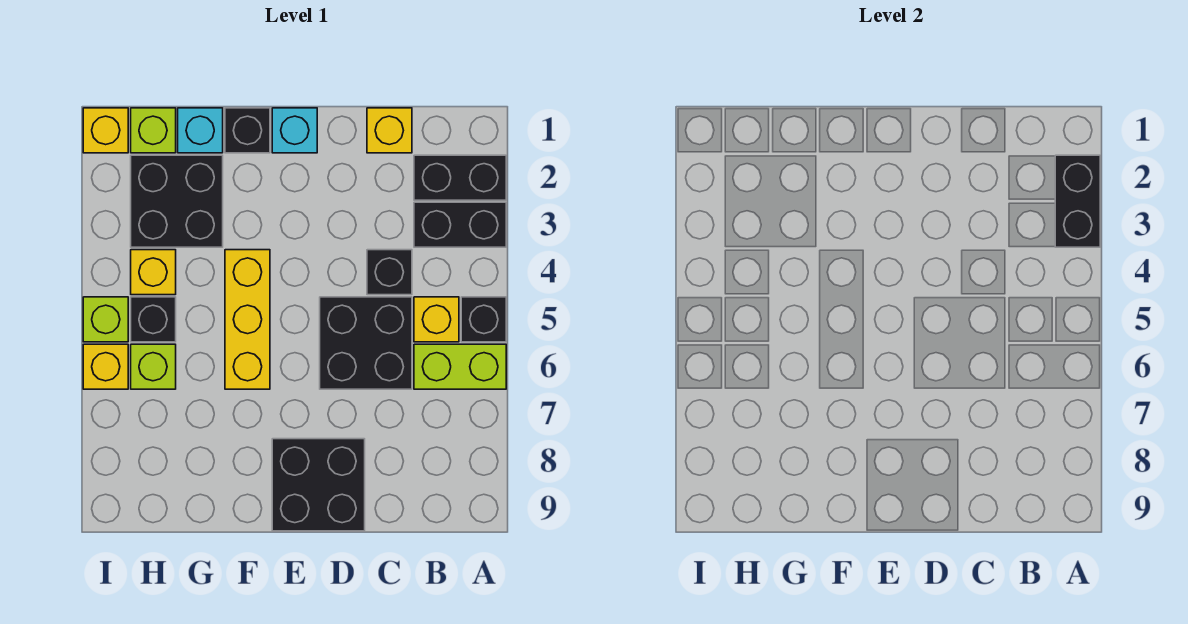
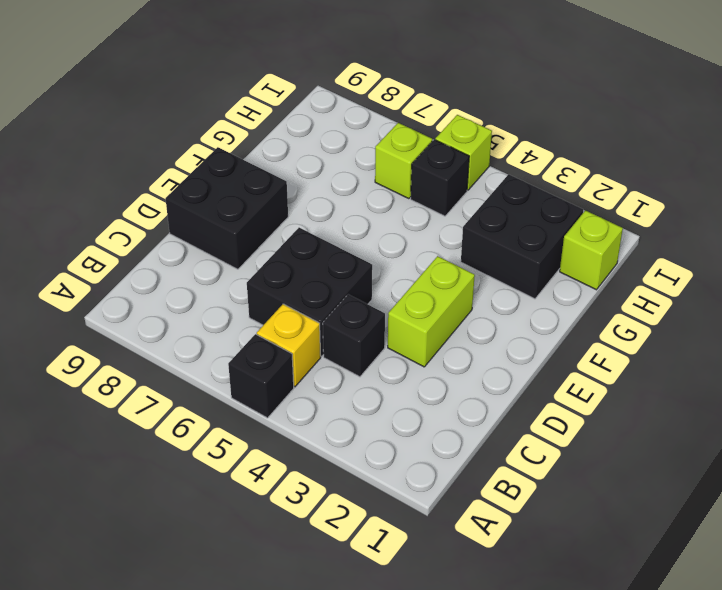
lime brick D3:E3 level 1 -> lime brick A6:B6 level 1
none -> black brick A2:B2 level 1
none -> black brick A3:B3 level 1
none -> yellow brick C1 level 1

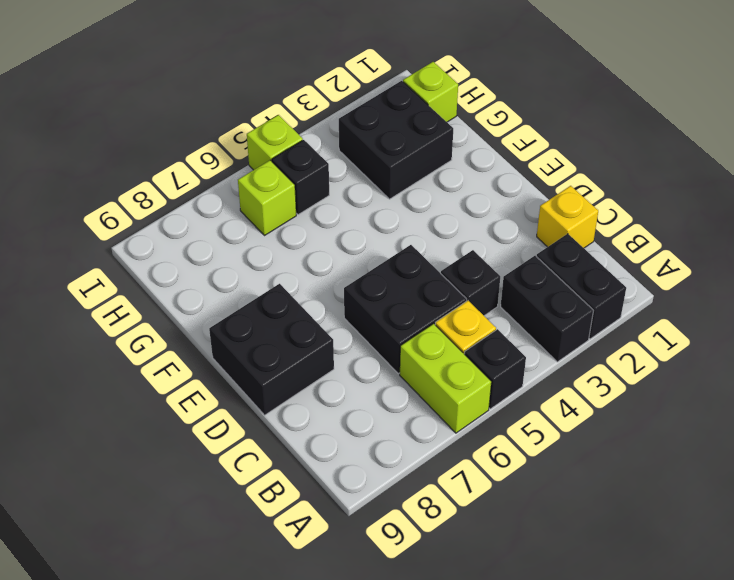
none -> cyan brick E1 level 1
none -> black brick F1 level 1
none -> yellow brick F4:F6 level 1

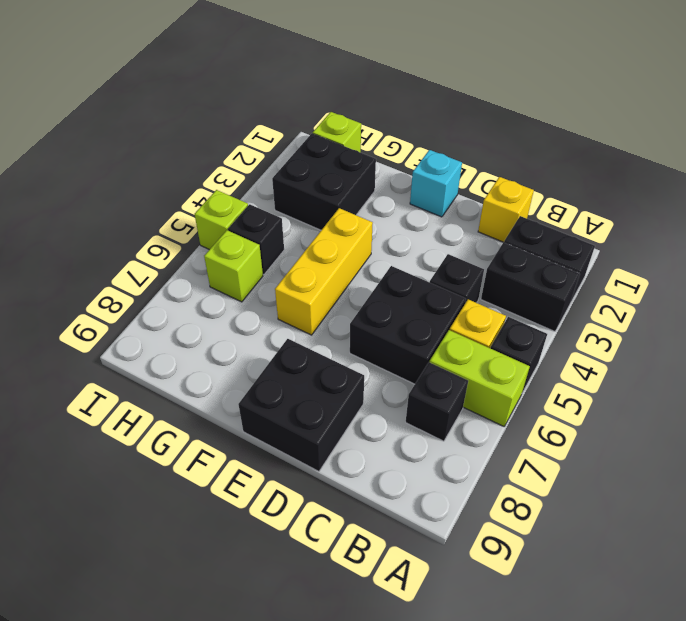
black brick B7 level 1 -> black brick F1 level 1
none -> cyan brick G1 level 1
none -> yellow brick H4 level 1
none -> yellow brick I1 level 1

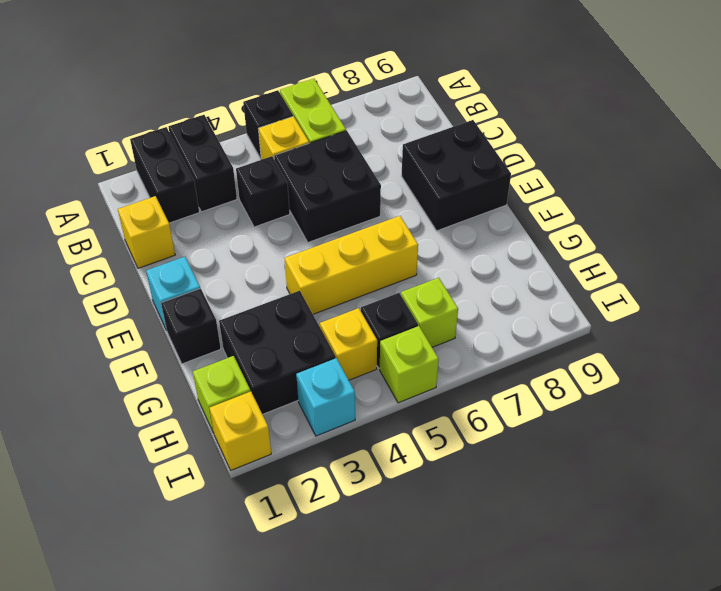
cyan brick I3 level 1 -> cyan brick G1 level 1
none -> yellow brick I6 level 1
none -> black brick A2:A3 level 2

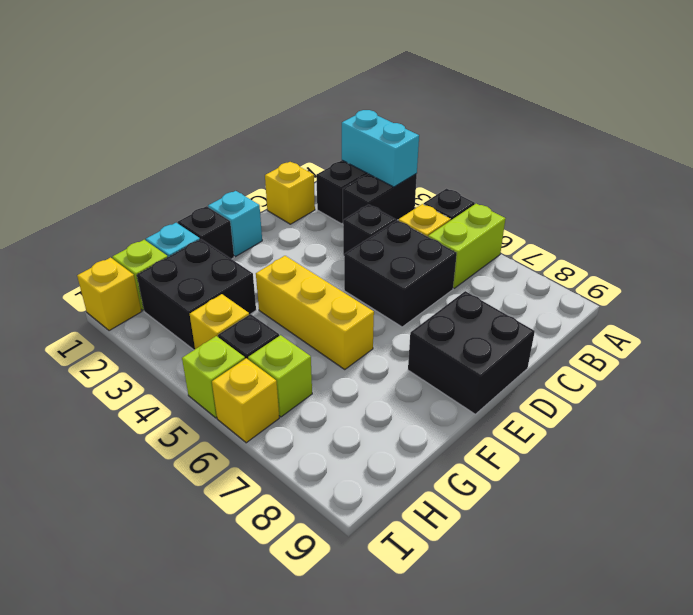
cyan brick A2:A3 level 2 -> black brick A2:A3 level 2

